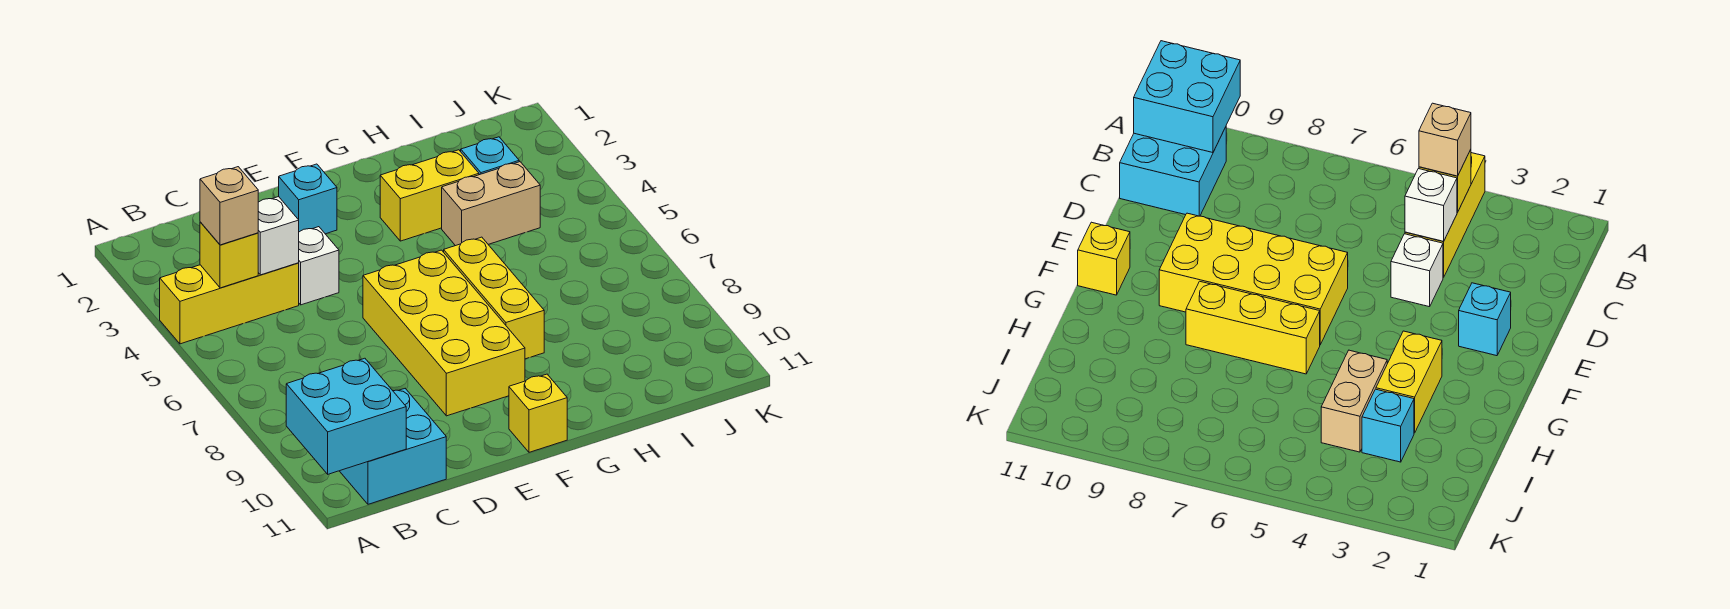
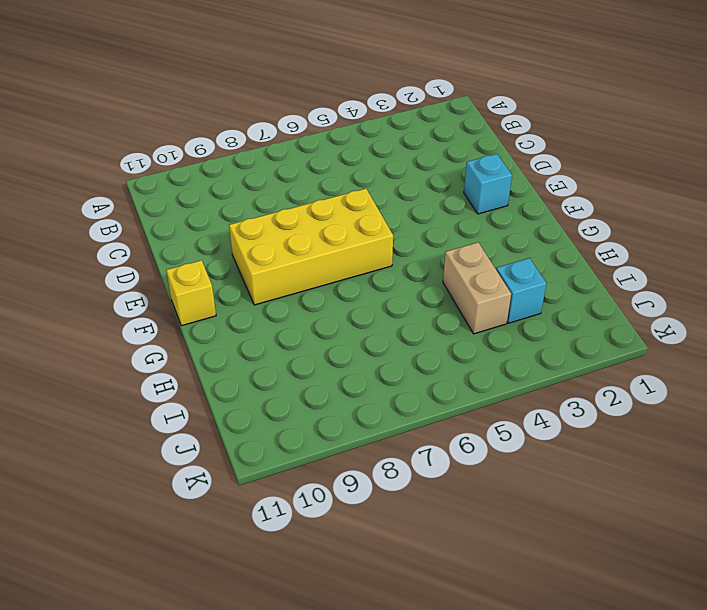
none -> yellow brick A4:C4 level 1
none -> cyan brick B10:C11 level 1
none -> white brick D4 level 1

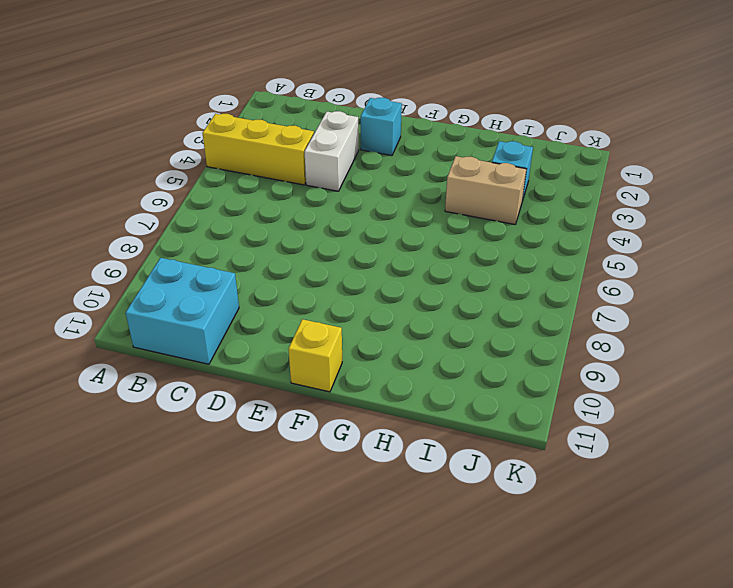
white brick D3:D4 level 1 -> white brick D4 level 1
none -> yellow brick E6:F9 level 1
none -> yellow brick G3:H3 level 1
none -> yellow brick G6:G8 level 1

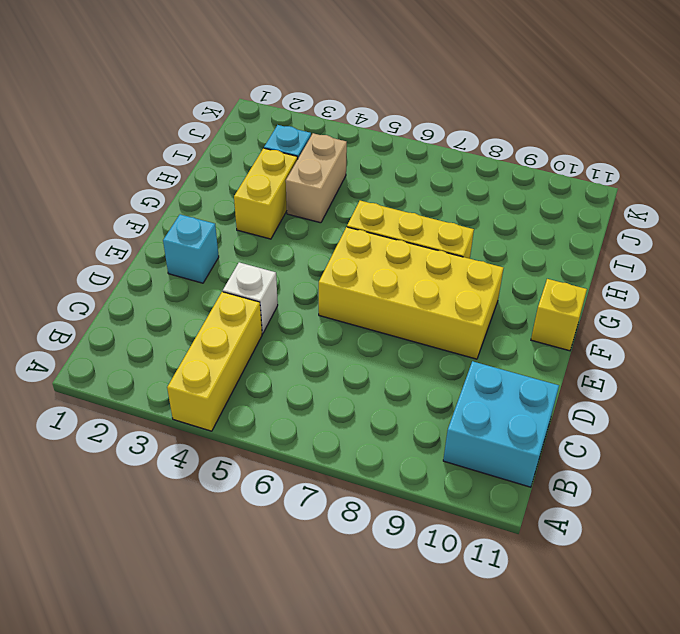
none -> cyan brick A10:B11 level 2
none -> yellow brick B4 level 2
none -> white brick C4 level 2

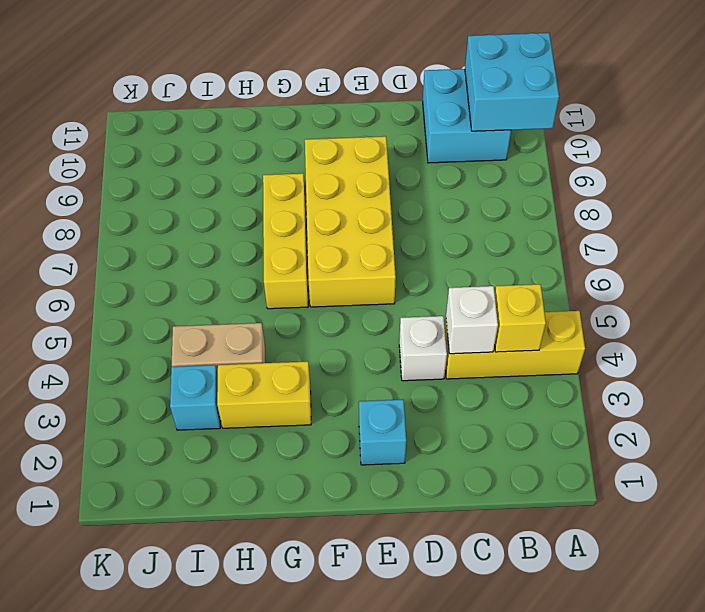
none -> yellow brick F11 level 1
none -> tan brick B4 level 3

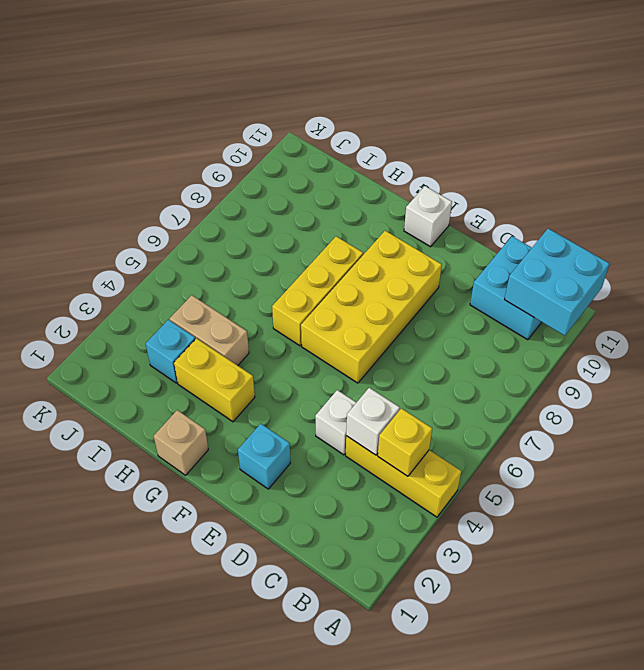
white brick F11 level 1 -> yellow brick F11 level 1
tan brick G1 level 1 -> tan brick B4 level 3

